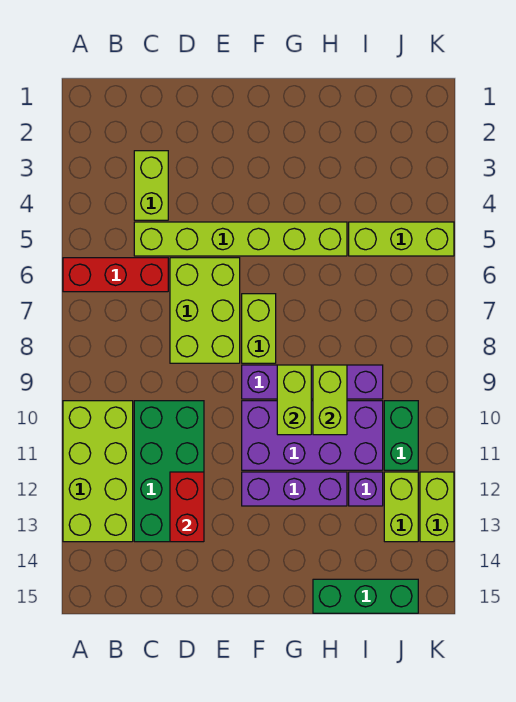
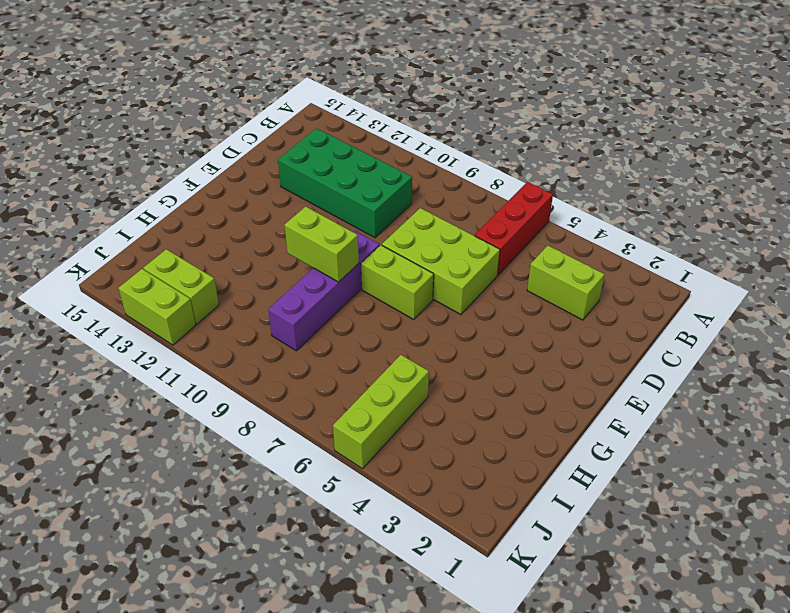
none -> lime brick A10:B13 level 1
none -> lime brick C5:H5 level 1
none -> purple brick F10:I11 level 1

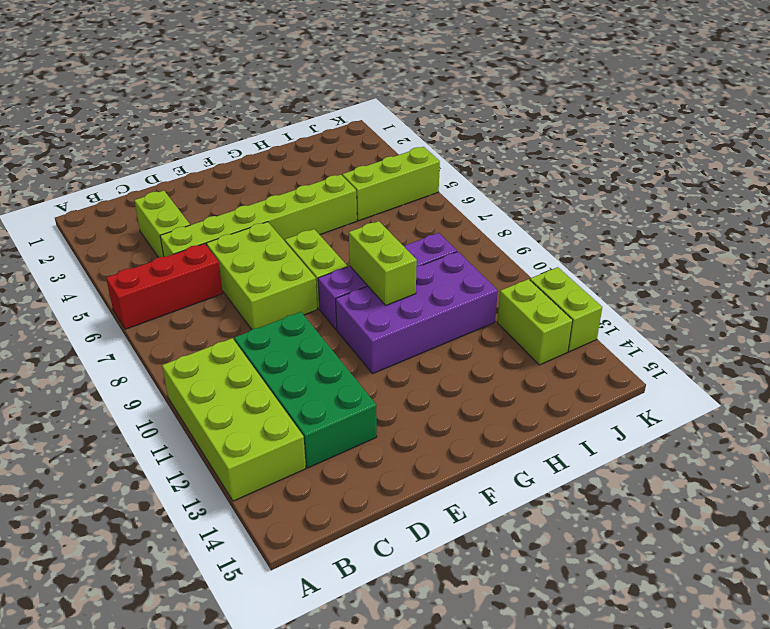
none -> purple brick F12:H12 level 1
none -> green brick H15:J15 level 1
none -> purple brick I12 level 1

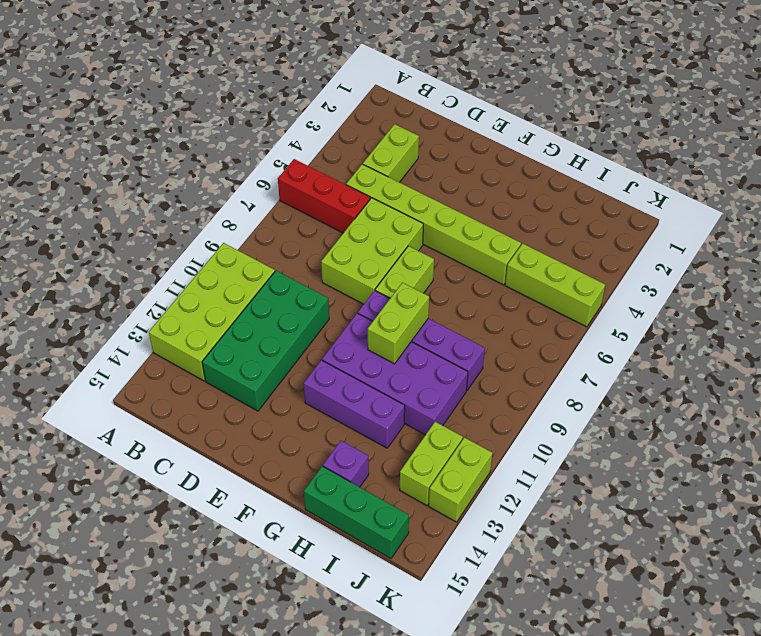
purple brick H14 level 1 -> purple brick I12 level 1
none -> green brick J10:J11 level 1
none -> red brick D12:D13 level 2
none -> lime brick H9:H10 level 2

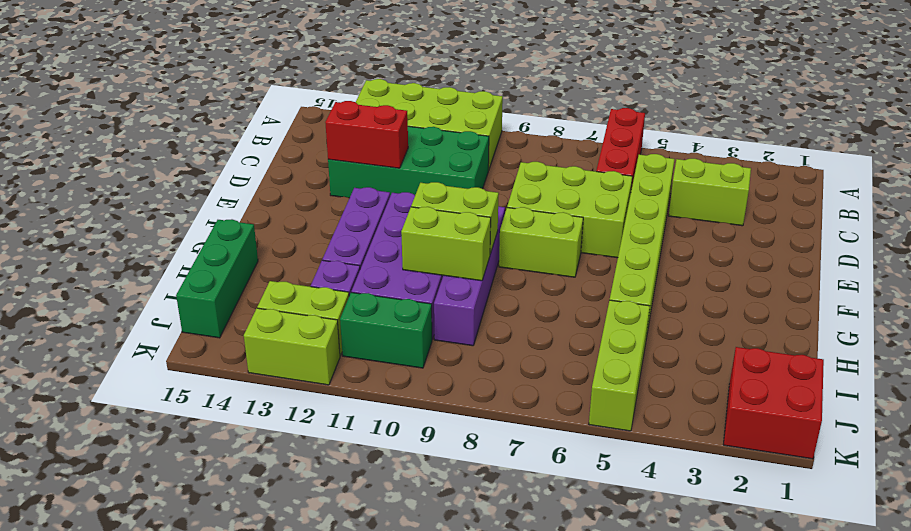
red brick J1:K2 level 1 -> none

